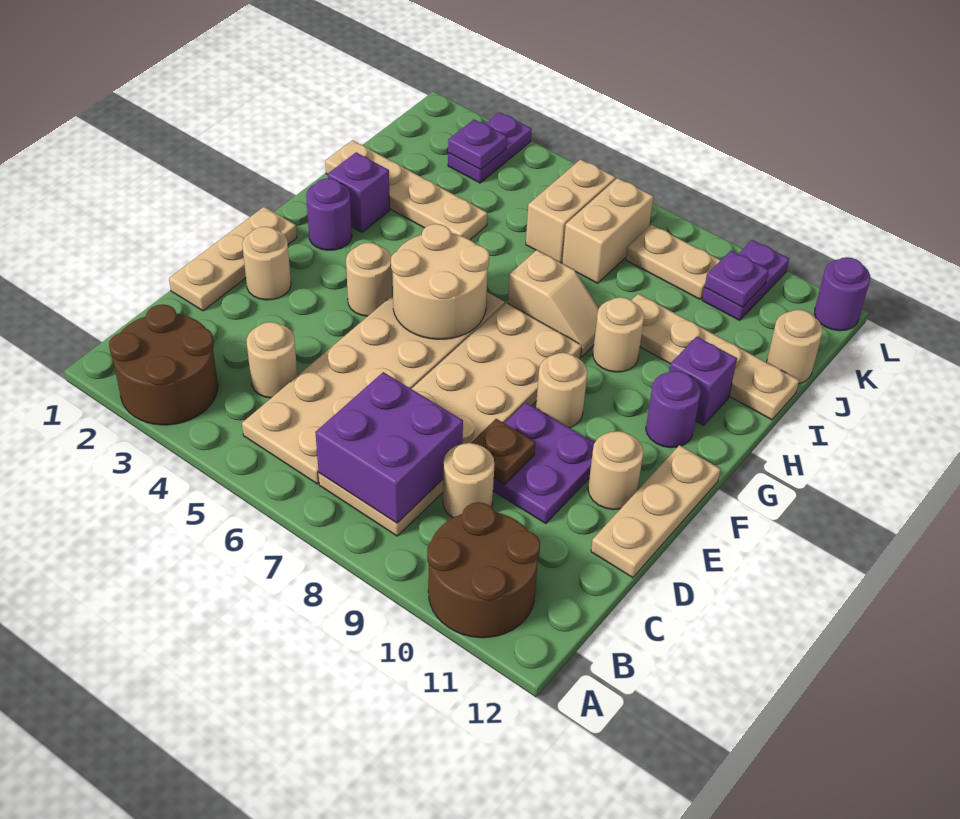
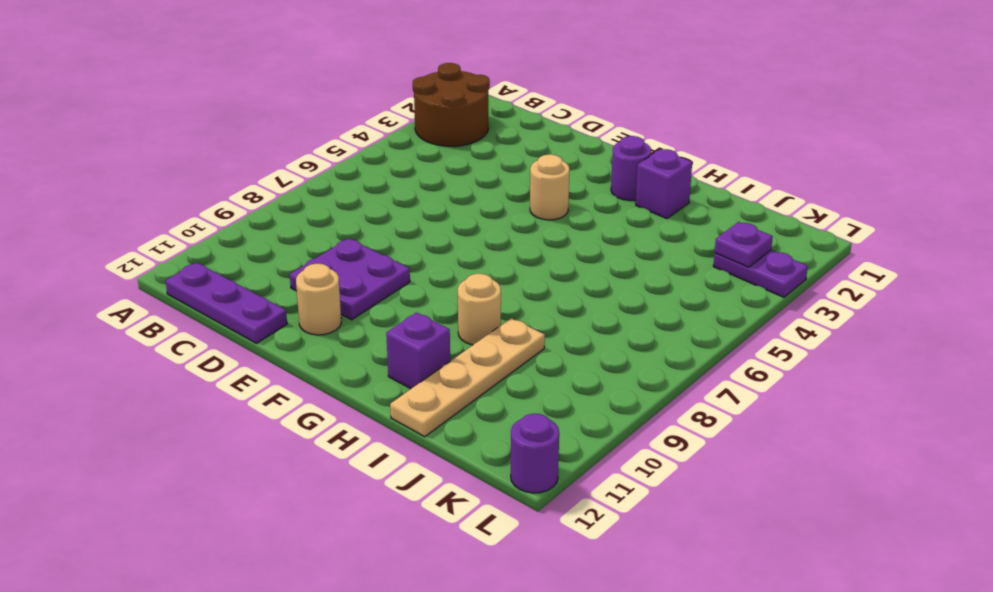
purple plate B12:D12 level 1 -> tan plate D12:F12 level 1
none -> brown round brick A10:B11 level 1
none -> tan plate B5:G6 level 1
none -> tan plate B7:G8 level 1
none -> tan round brick C4 level 1

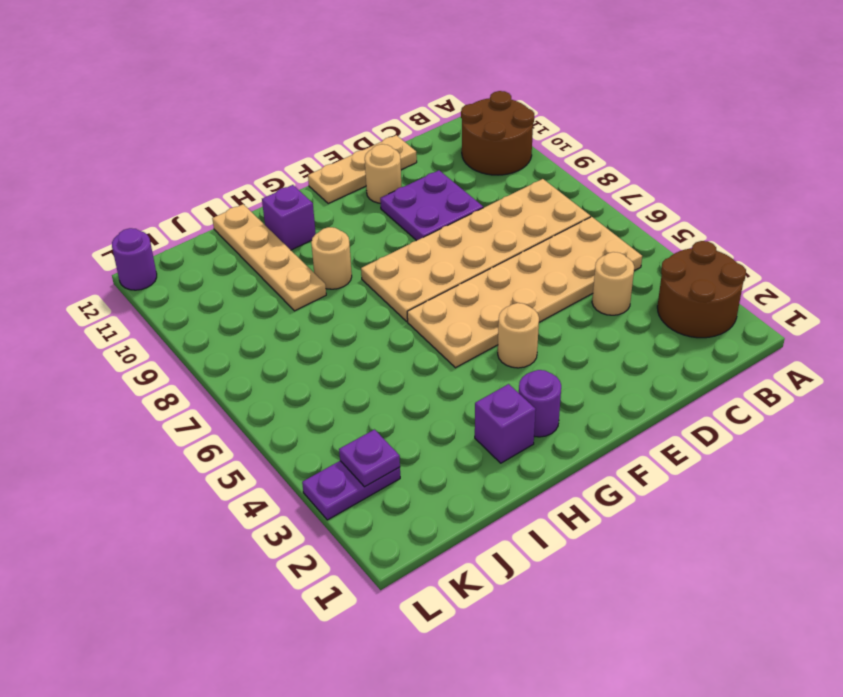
none -> tan round brick C9 level 1
none -> tan plate D1:F1 level 1
none -> tan round brick E2 level 1
none -> tan round brick F9 level 1

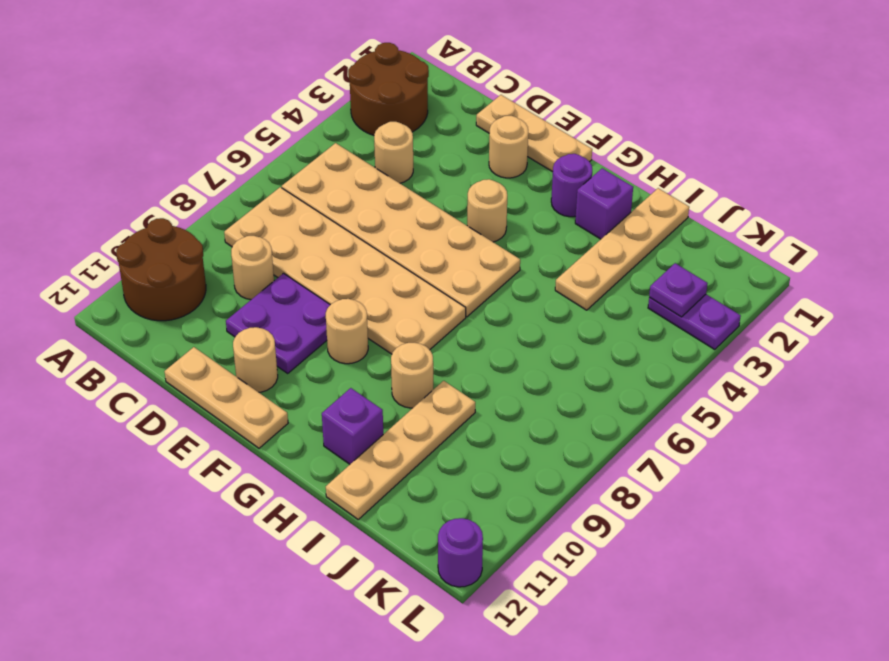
none -> purple round brick G11 level 1
none -> tan slope H7:H8 level 1 top 7
none -> tan brick J6:K6 level 1
none -> tan brick J7:K7 level 1

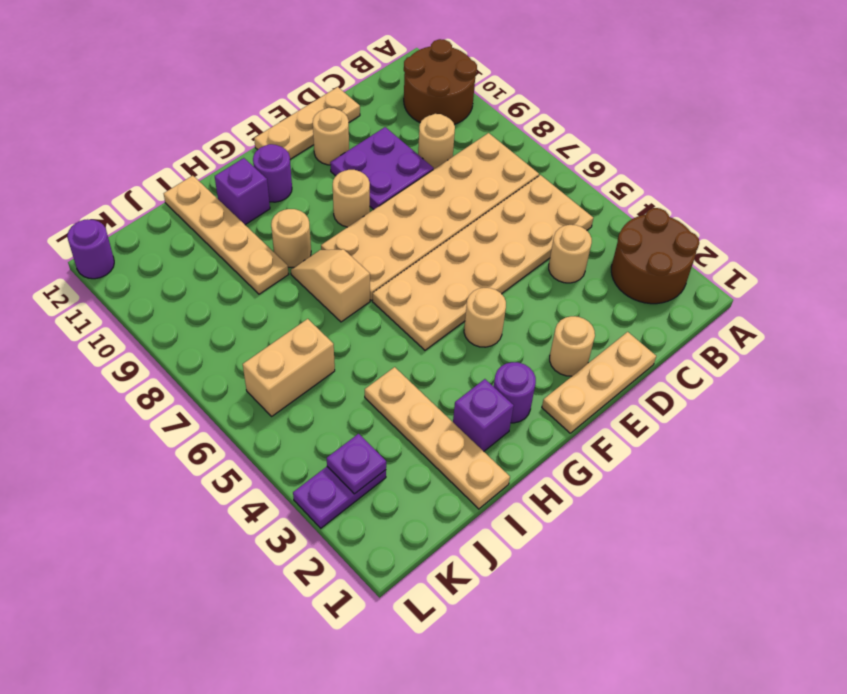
none -> tan brick J7:K7 level 1
none -> tan round brick J12 level 1
none -> tan plate K8:K9 level 1
none -> purple plate K10:L10 level 1

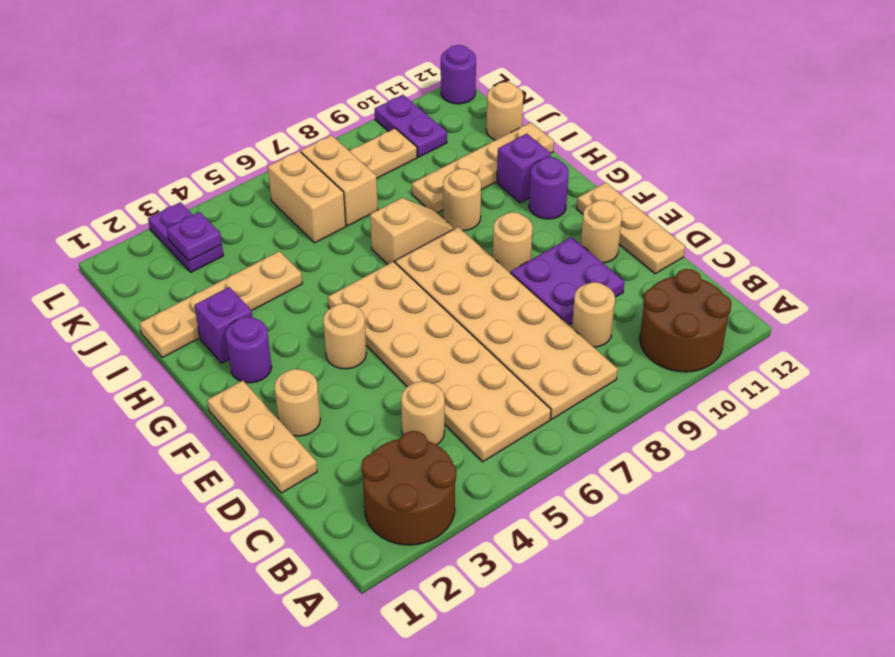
none -> purple brick B7:C8 level 2
none -> brown plate D9 level 2
none -> tan round brick F5:G6 level 2
none -> purple plate K10 level 2

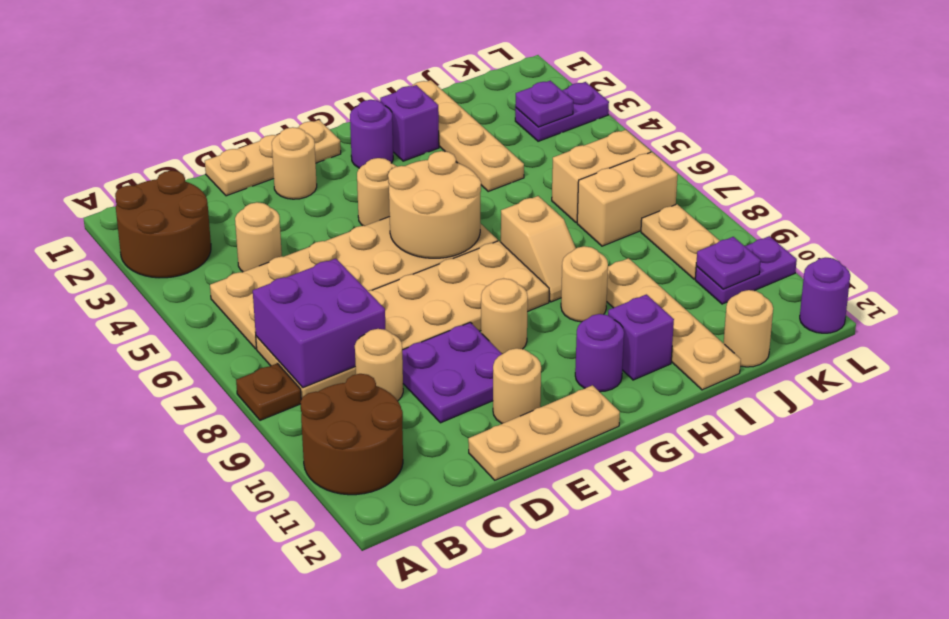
brown plate A8 level 1 -> brown plate D9 level 2

